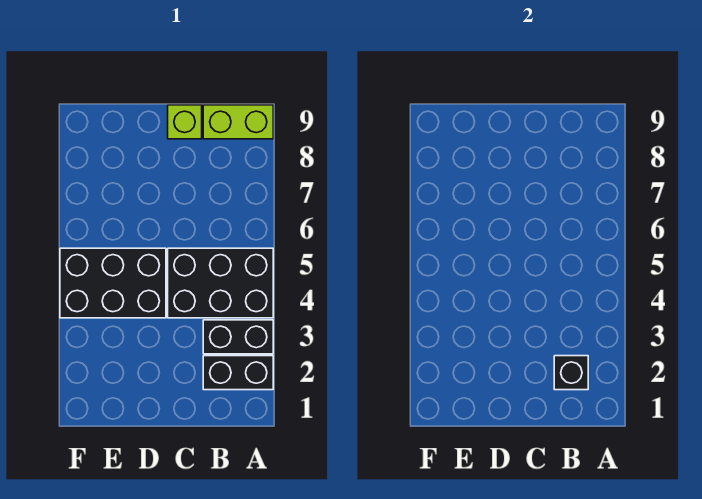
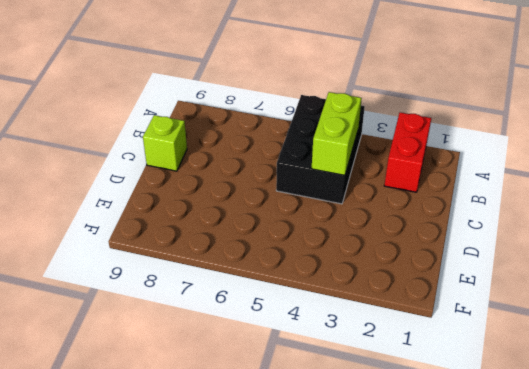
red brick A2:B2 level 1 -> black brick A2:B2 level 1
lime brick B4:C4 level 2 -> lime brick A9:B9 level 1
none -> black brick A3:B3 level 1
none -> black brick D4:F5 level 1

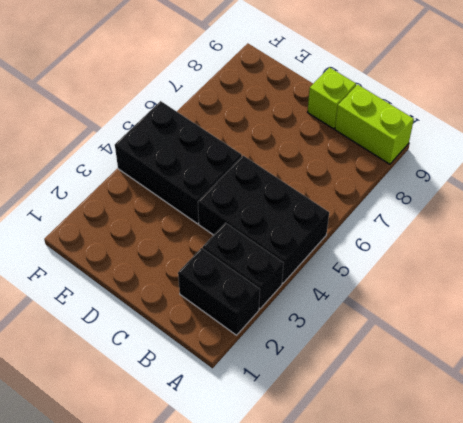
none -> black brick B2 level 2

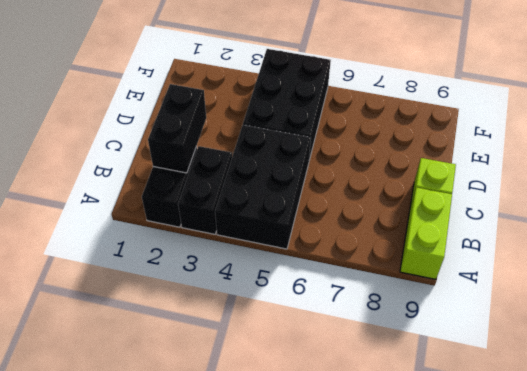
black brick B2:C2 level 2 -> black brick B2 level 2

